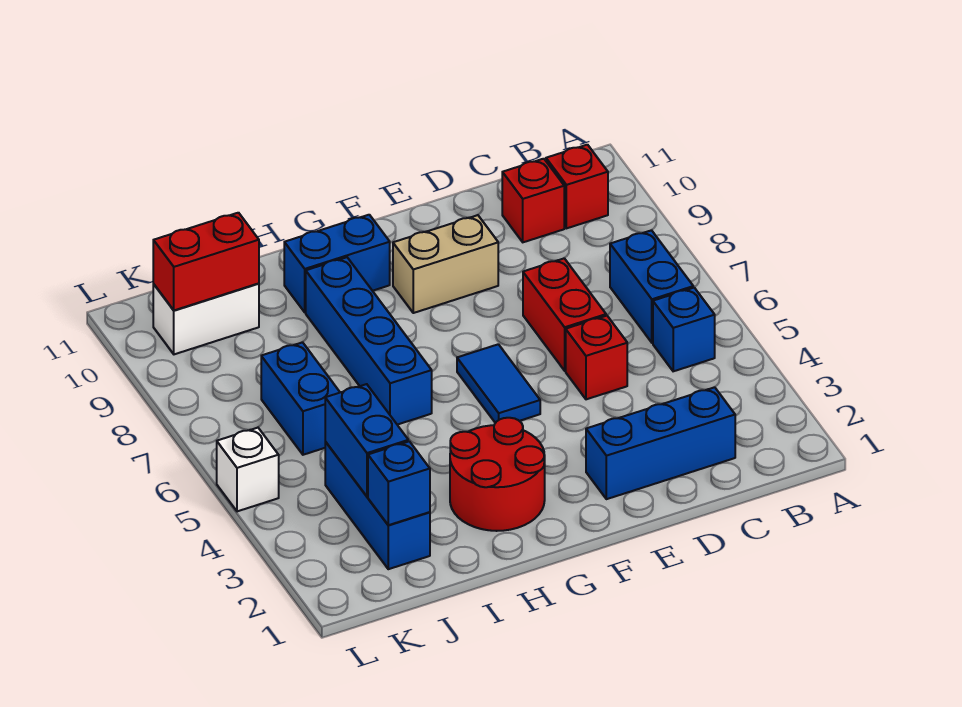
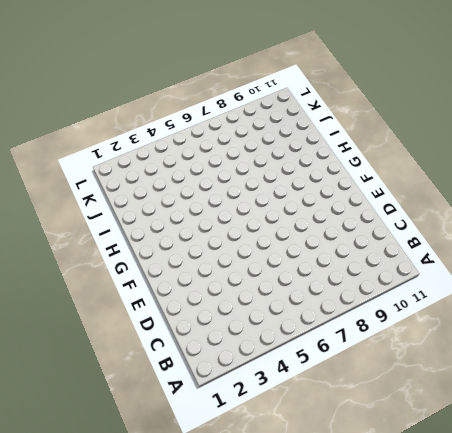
none -> blue brick B5 level 1
none -> blue brick B6:B7 level 1
none -> red brick B10 level 1

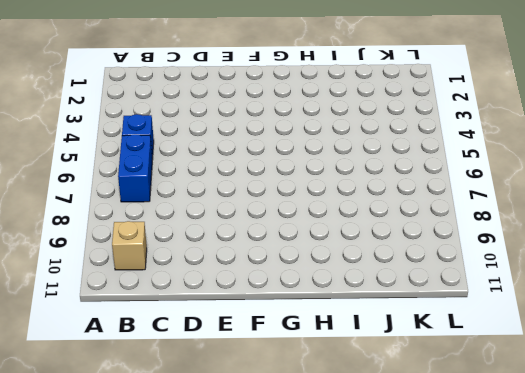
tan brick B10 level 1 -> red brick B10 level 1
none -> blue brick C2:E2 level 1
none -> red brick C10 level 1
none -> red brick D5 level 1

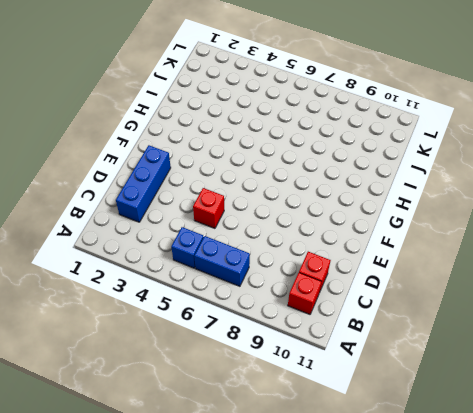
none -> red brick D6:D7 level 1
none -> tan brick E9:F9 level 1
none -> blue tile F5:F6 level 1

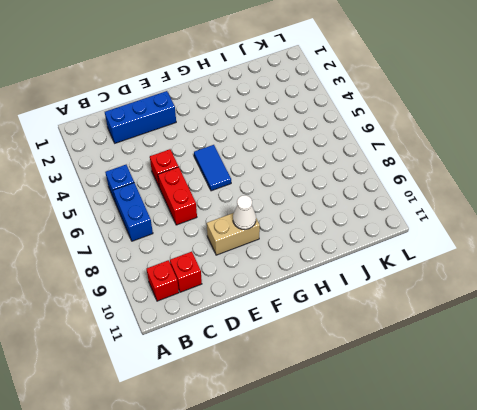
white cone F9 level 2 -> none
none -> red round brick G2:H3 level 1
none -> blue brick G10:H10 level 1
none -> blue brick H6:H9 level 1

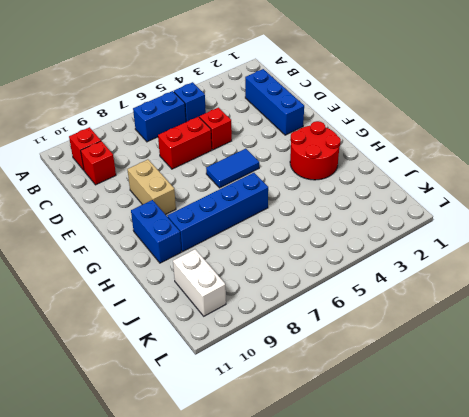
none -> blue brick J2:J4 level 1
none -> blue brick J6:J7 level 1
none -> white brick L5 level 1

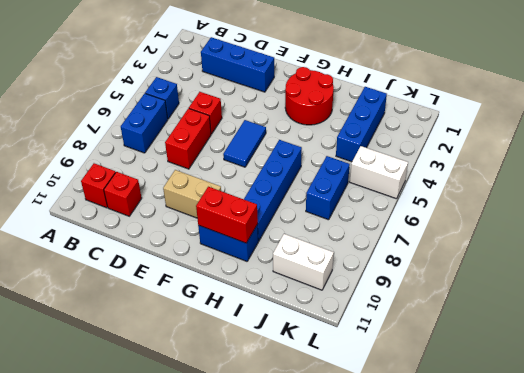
red brick G10:H10 level 2 -> red brick J10:K10 level 2
white brick K5:L5 level 1 -> white brick L5 level 1
none -> blue brick J2 level 2
none -> blue brick J3:J4 level 2

